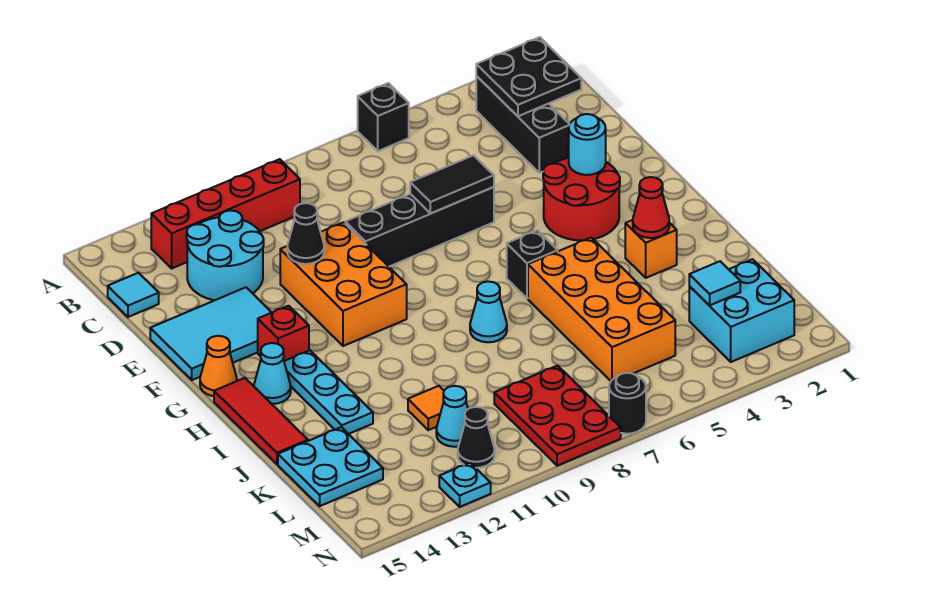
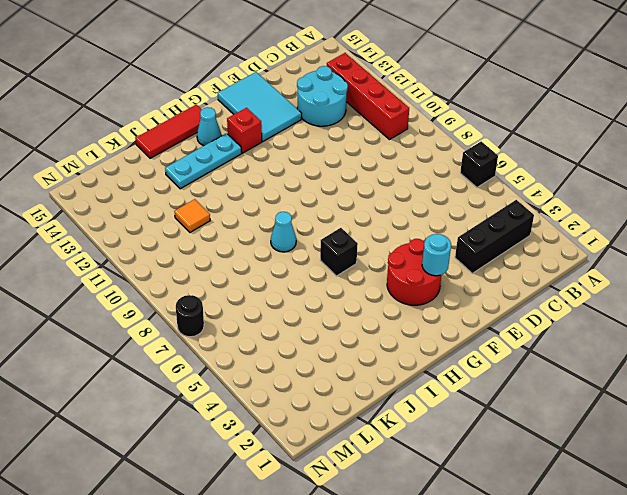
none -> cyan tile C15 level 1
none -> black brick E6:E9 level 1
none -> orange brick E10:G11 level 1
none -> orange cone G15 level 1

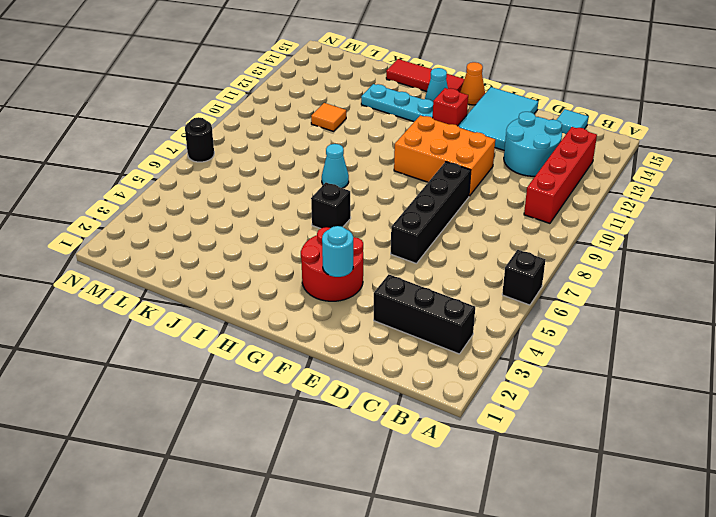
none -> orange brick I3 level 1
none -> orange brick I5:L6 level 1
none -> cyan plate K14:L15 level 1
none -> cyan brick L2:M3 level 1

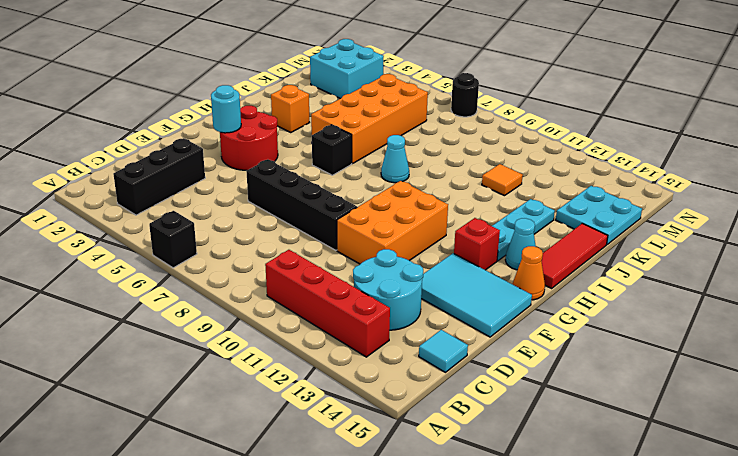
none -> red plate L8:N9 level 1
none -> cyan cone L11 level 1
none -> black cone M11 level 1
none -> cyan plate N12 level 1

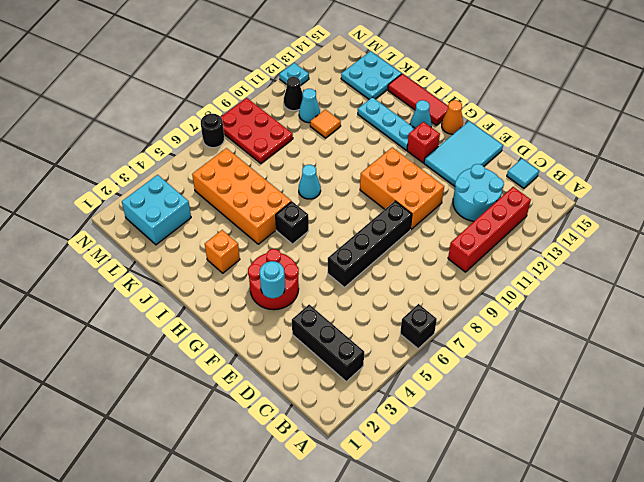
none -> black plate B2:C3 level 2
none -> black tile E6:E7 level 2
none -> black cone E11 level 2
none -> red cone I3 level 2

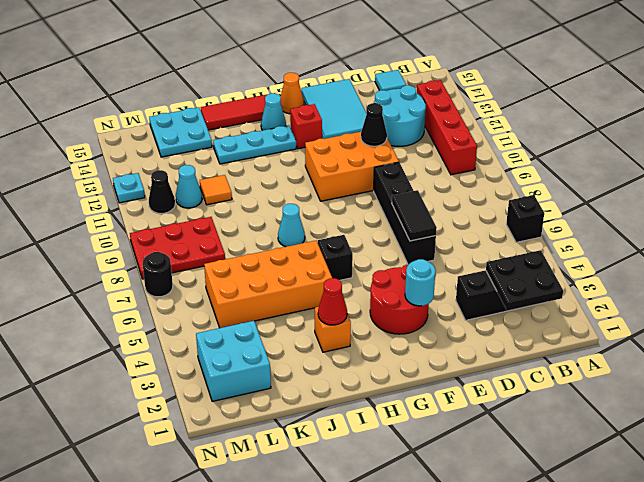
none -> cyan tile L3 level 2

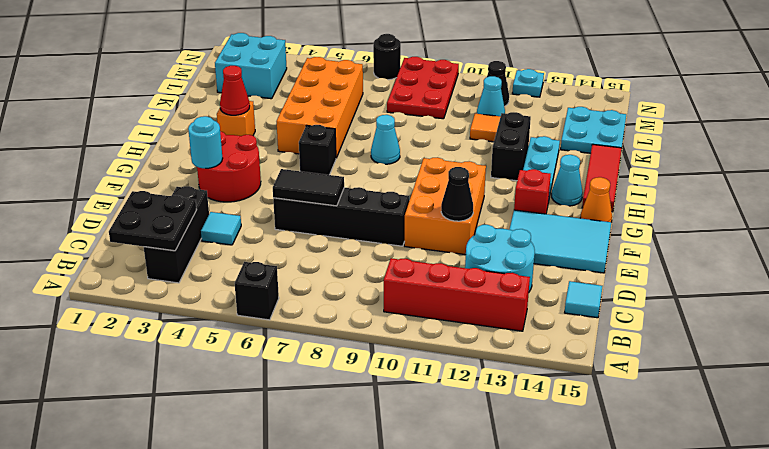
cyan tile D4 level 1 -> cyan tile L3 level 2
black brick I12:J12 level 1 -> none

